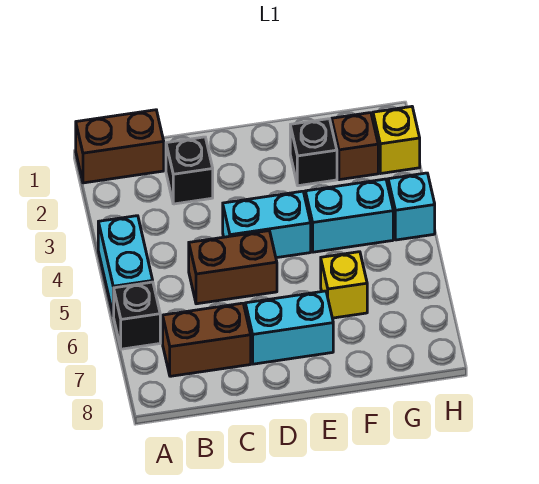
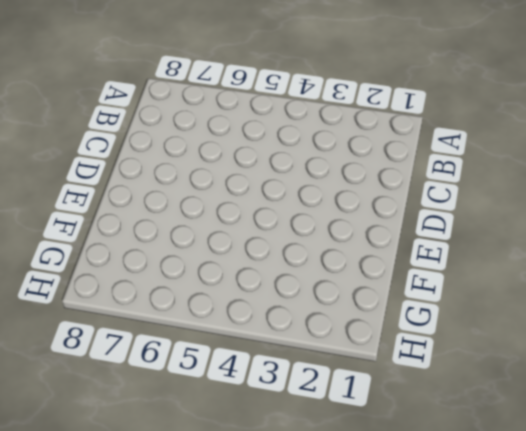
none -> brown brick A1:B1 level 1
none -> cyan brick A4:A5 level 1
none -> black brick A6 level 1

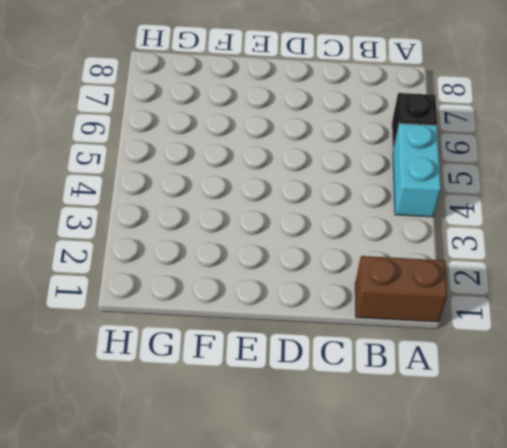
none -> brown brick B7:C7 level 1
none -> black brick C2 level 1
none -> brown brick C5:D5 level 1

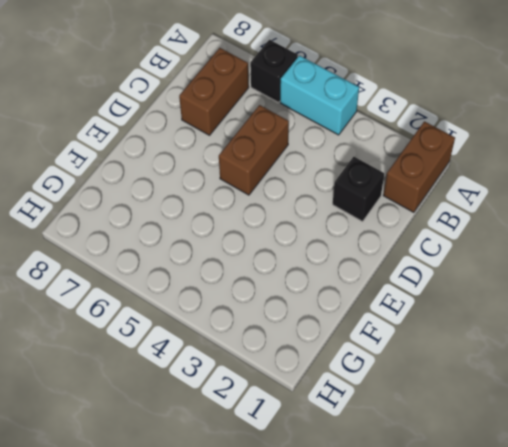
none -> cyan brick D4:E4 level 1
none -> cyan brick D7:E7 level 1
none -> black brick F2 level 1

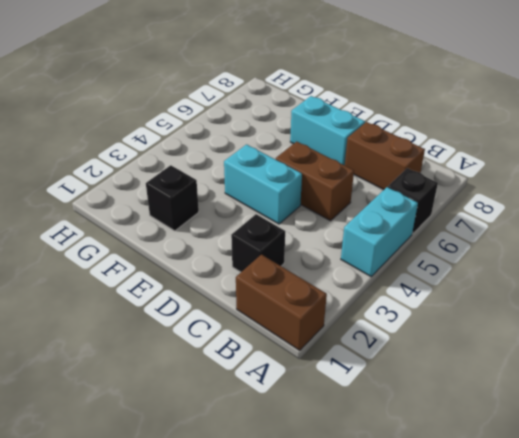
none -> cyan brick F4:G4 level 1
none -> yellow brick F6 level 1
none -> brown brick G2 level 1

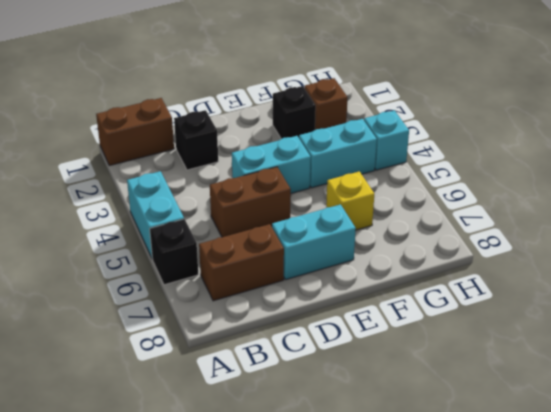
none -> yellow brick H2 level 1

